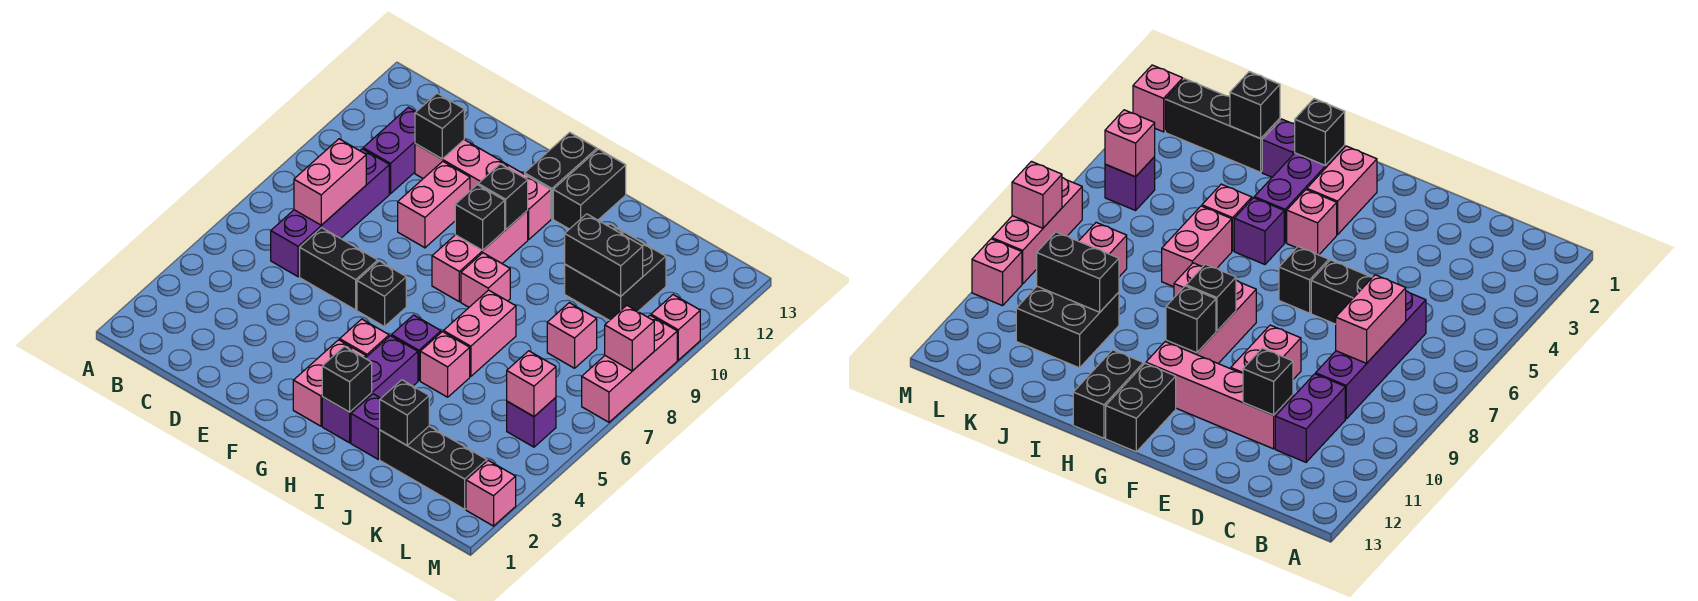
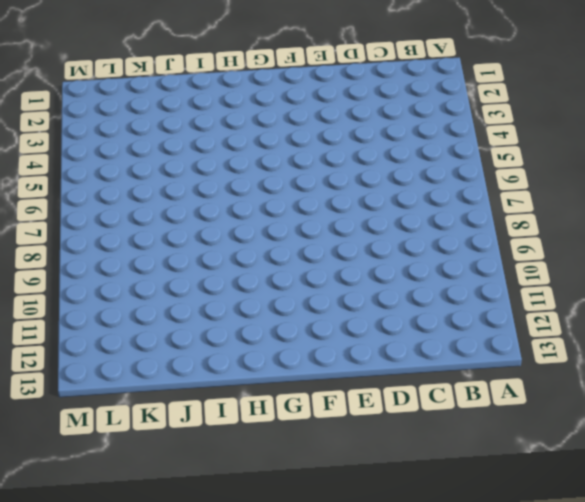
none -> purple brick C6:C9 level 1
none -> purple brick C10:C11 level 1
none -> black brick D6:E6 level 1
none -> pink brick D11:G11 level 1

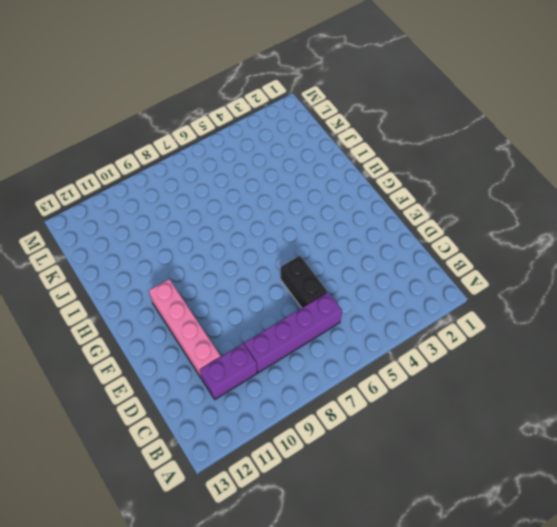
none -> pink brick E9:E10 level 1
none -> black brick F6 level 1
none -> pink brick G2:G3 level 1
none -> pink brick G4 level 1

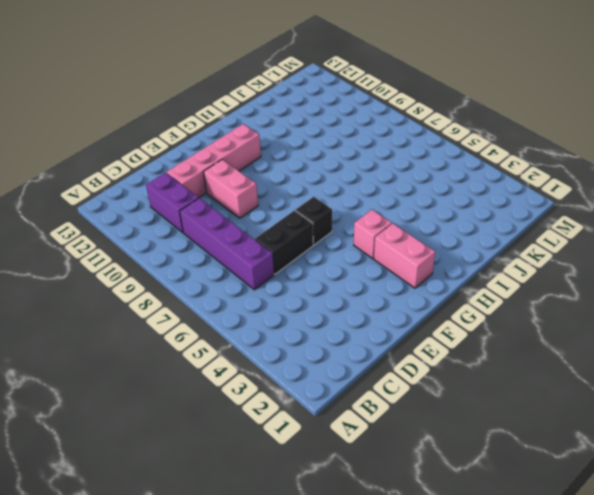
none -> pink brick G8:G10 level 1
none -> black brick G12:G13 level 1
none -> purple brick H2:H4 level 1
none -> purple brick H5 level 1

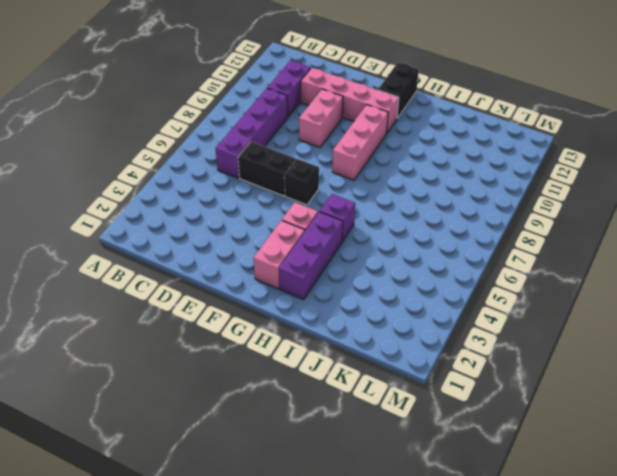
none -> pink brick H8 level 1
none -> black brick H12:H13 level 1
none -> purple brick I2 level 1
none -> pink brick I5 level 1

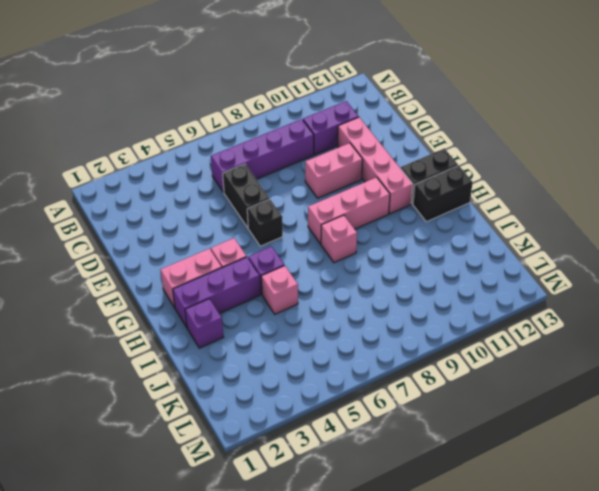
none -> pink brick I6:I7 level 1
none -> black brick J2:L2 level 1
none -> black brick J10:K11 level 1
none -> pink brick K8 level 1

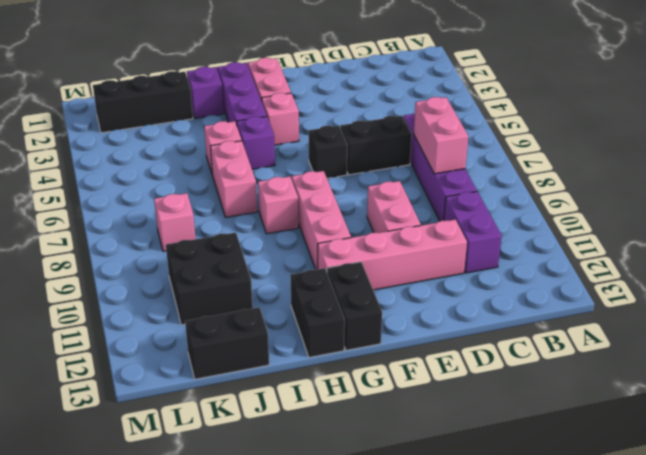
black brick J13:K13 level 1 -> black brick J10:K10 level 2
none -> purple brick L5 level 1
none -> pink brick M2 level 1
none -> pink brick M7:M9 level 1
none -> pink brick M10 level 1

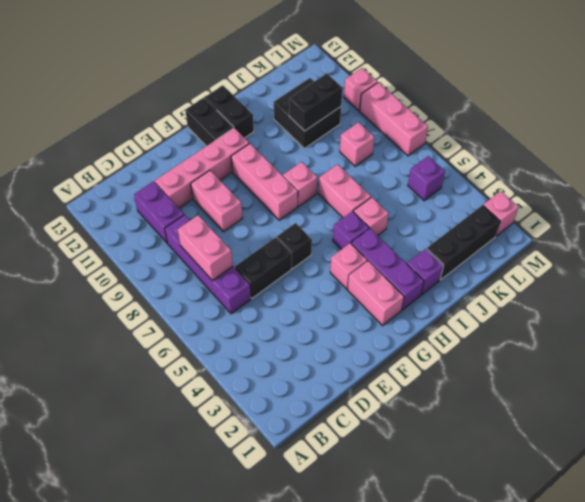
none -> black brick D11 level 2
none -> black brick G9 level 2
none -> black brick G10 level 2
none -> black brick H2 level 2

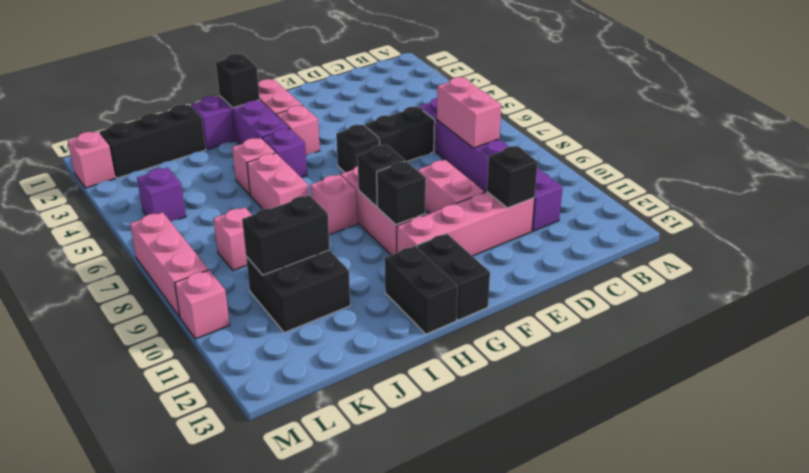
none -> black brick J2 level 2
none -> pink brick L5 level 2
none -> pink brick M8 level 2

